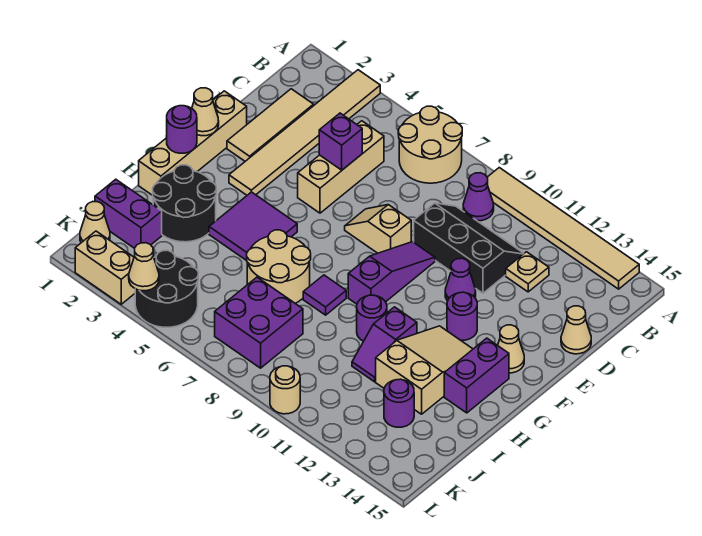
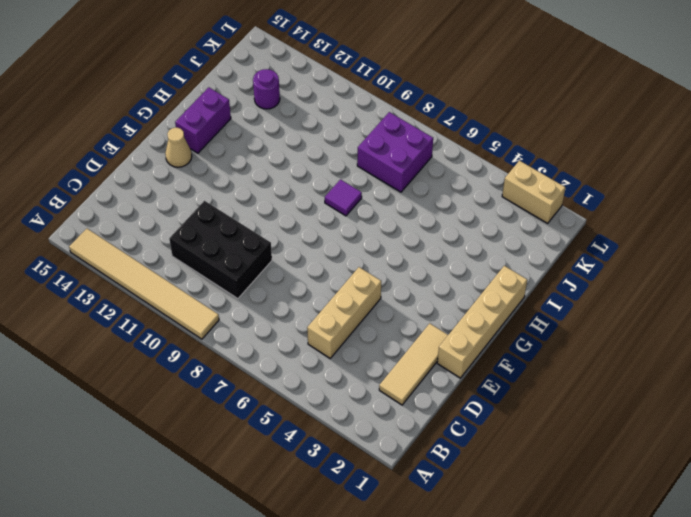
black brick C9:D11 level 1 -> black slope C9:D11 level 1 top D
none -> tan tile A3:F3 level 1
none -> tan round brick A6:B7 level 1
none -> purple cone B9 level 1
none -> tan plate C12 level 1

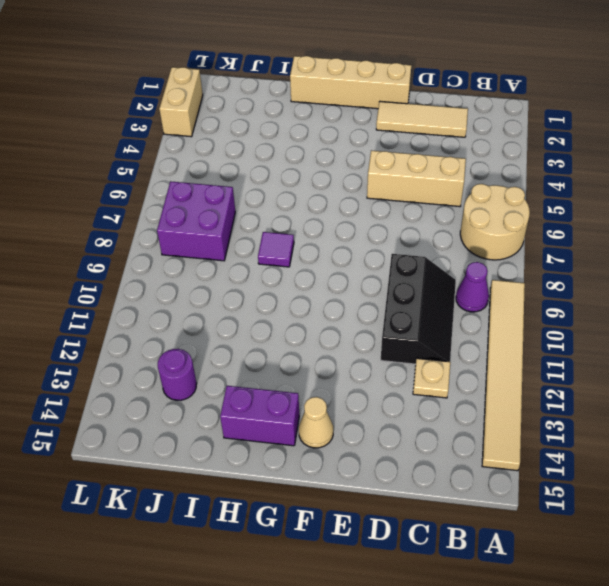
none -> tan tile A3:F3 level 1
none -> tan cone D15 level 1
none -> tan slope E7:E8 level 1 top 8
none -> purple slope E9:G9 level 1 top G

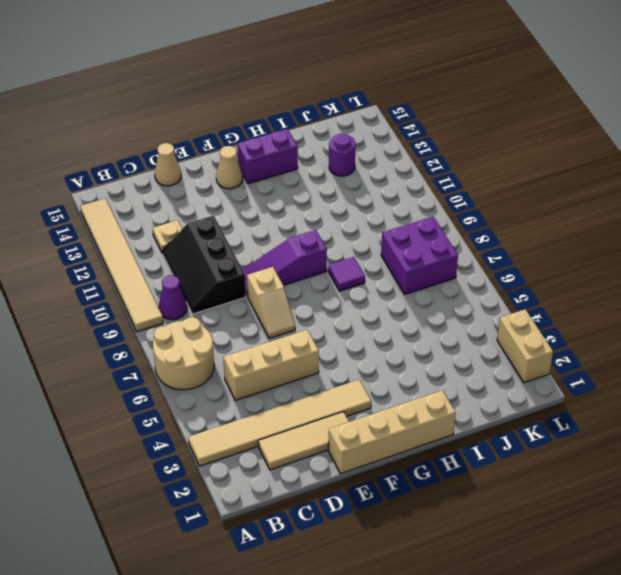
none -> purple cone E11 level 1
none -> purple round brick F12 level 1
none -> purple tile G4:H5 level 1
none -> tan slope G12:I13 level 1 top I

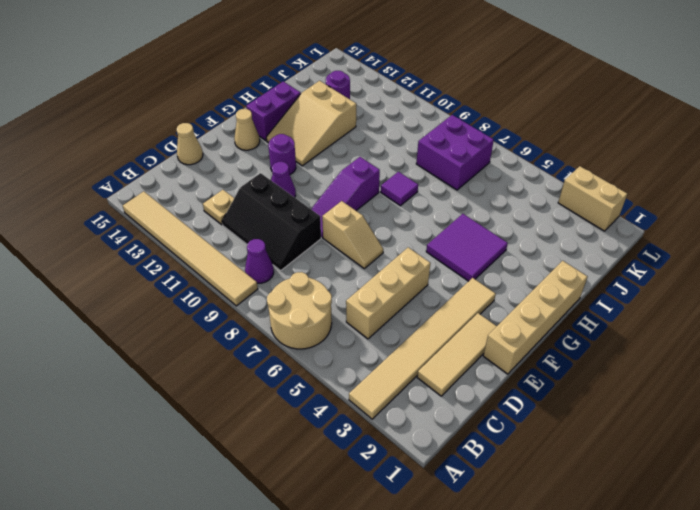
none -> black round brick H2:I3 level 1
none -> tan round brick H6:I7 level 1
none -> purple round brick H10 level 1
none -> purple slope H11:I11 level 1 top H

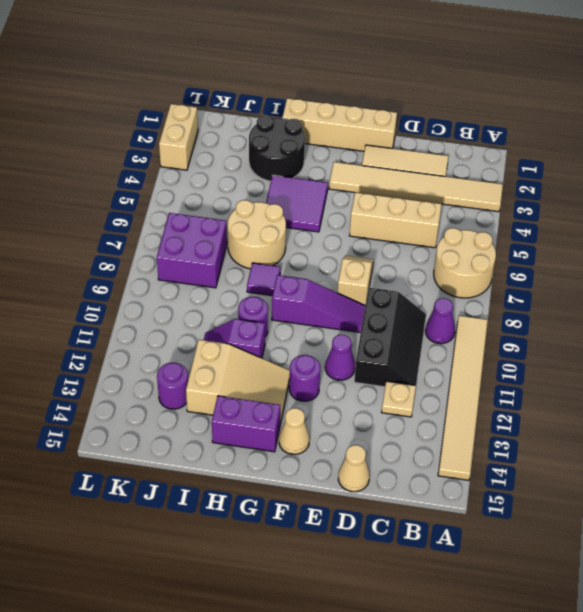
none -> purple brick J1:J2 level 1
none -> tan cone K1 level 1
none -> black round brick K4:L5 level 1
none -> tan round brick L10 level 1

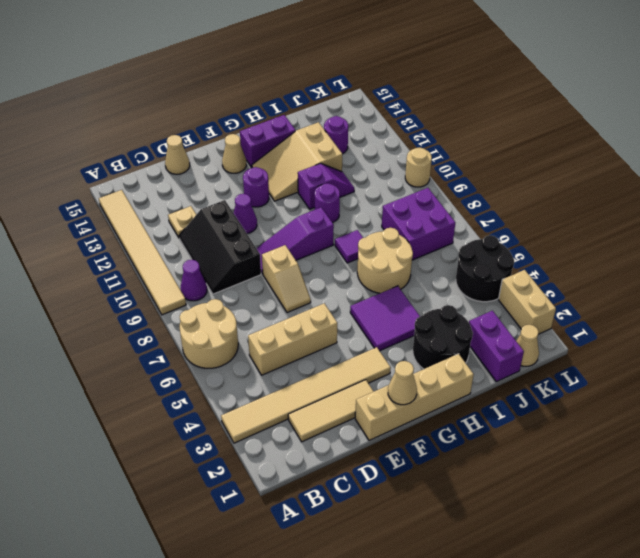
none -> purple brick D5 level 2
none -> purple round brick G1 level 2
none -> tan cone L4 level 2

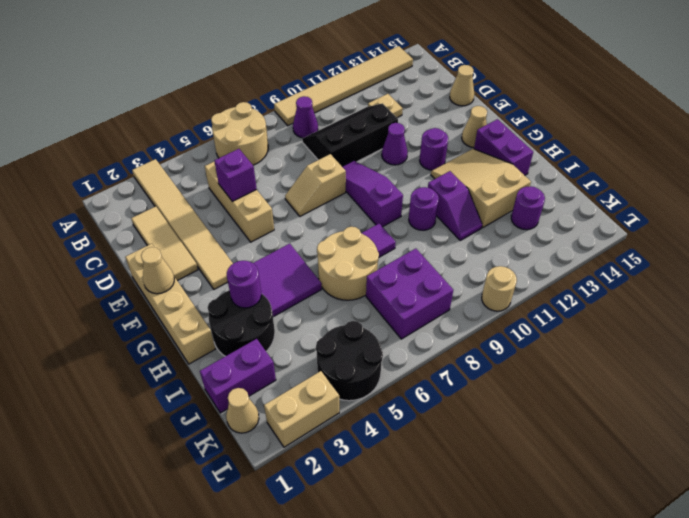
purple round brick H3 level 2 -> purple round brick G1 level 2
none -> tan cone L4 level 2

